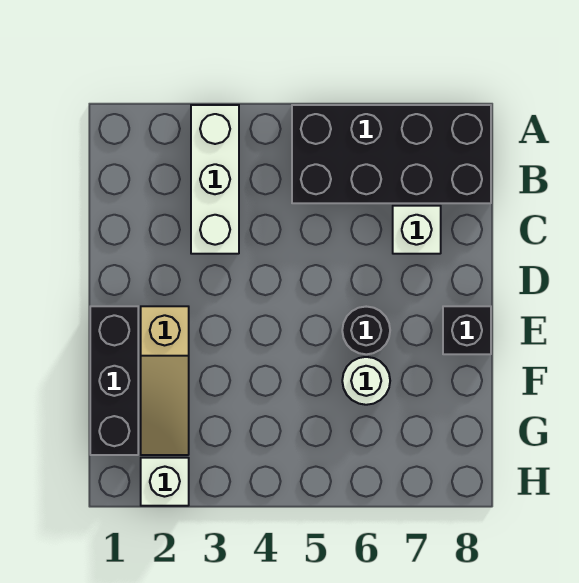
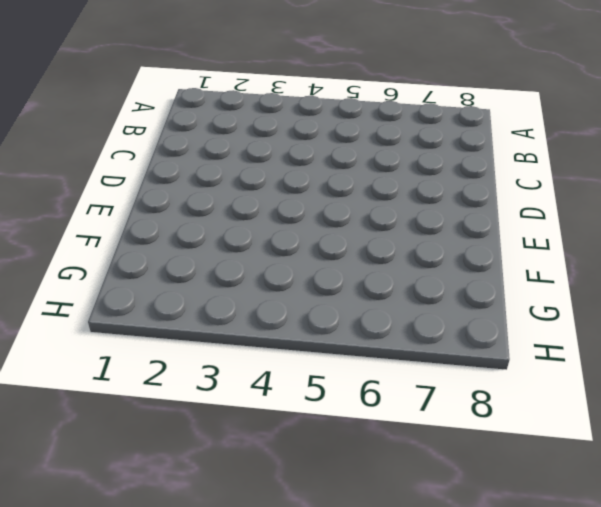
none -> white brick A3:C3 level 1
none -> black brick A5:B8 level 1

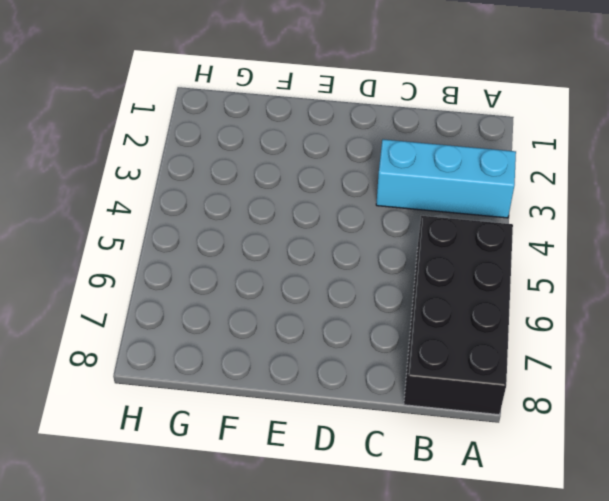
cyan brick A3:C3 level 1 -> white brick A3:C3 level 1
none -> white brick C7 level 1
none -> black brick E1:G1 level 1

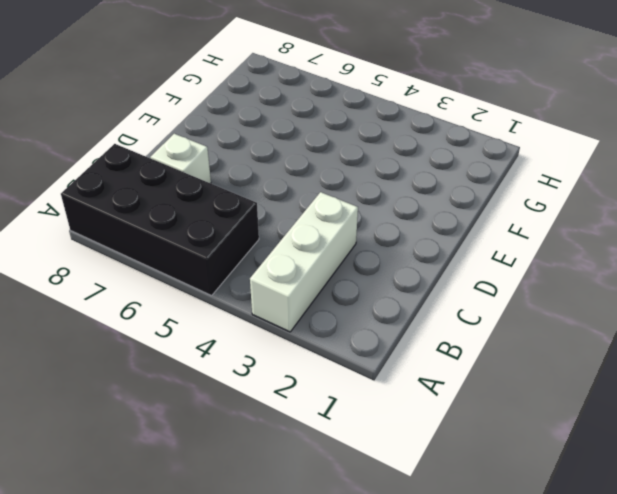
none -> black brick E1:G1 level 1
none -> tan slope E2:G2 level 1 top E

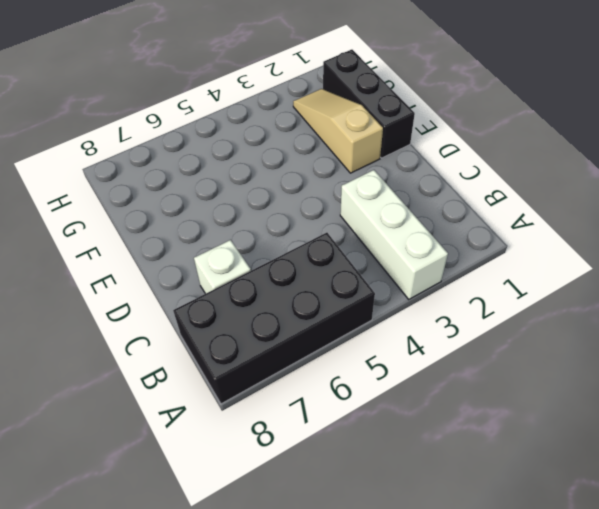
none -> black round brick E6 level 1
none -> black brick E8 level 1

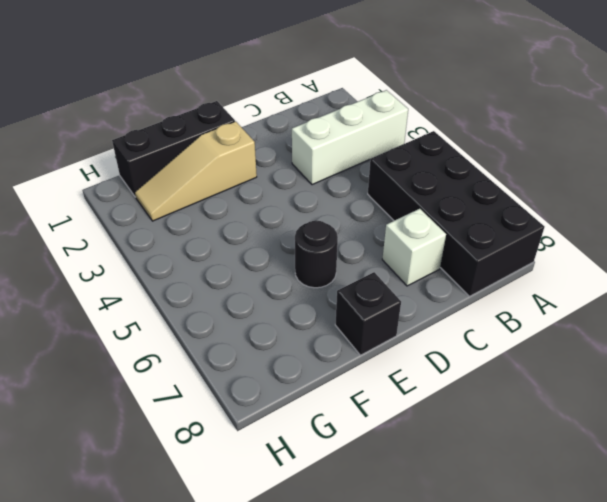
none -> white round brick F6 level 1
none -> white brick H2 level 1

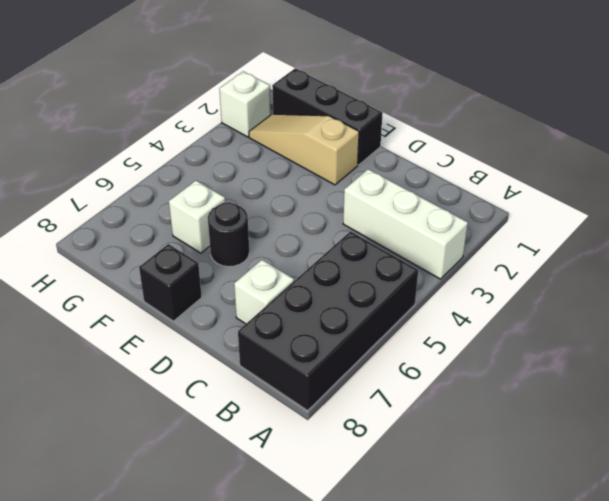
white brick F6 level 1 -> white round brick F6 level 1

